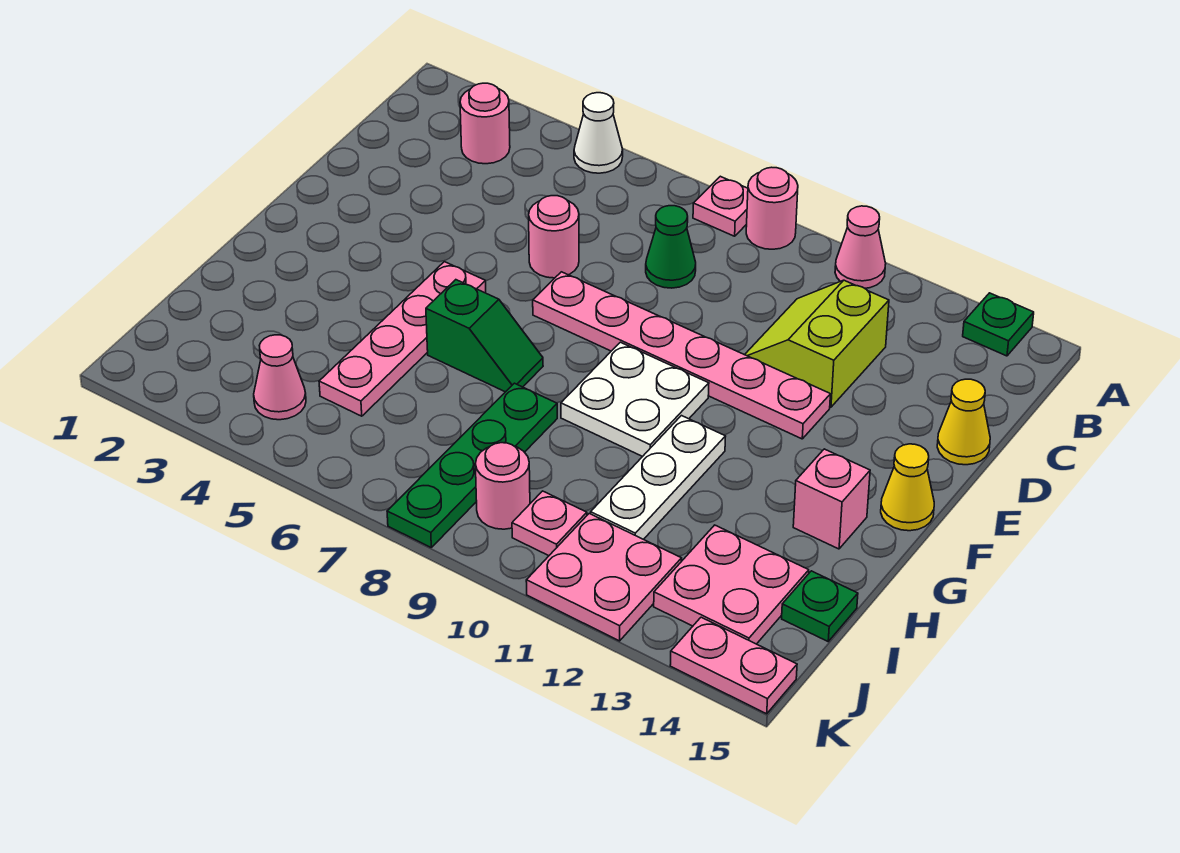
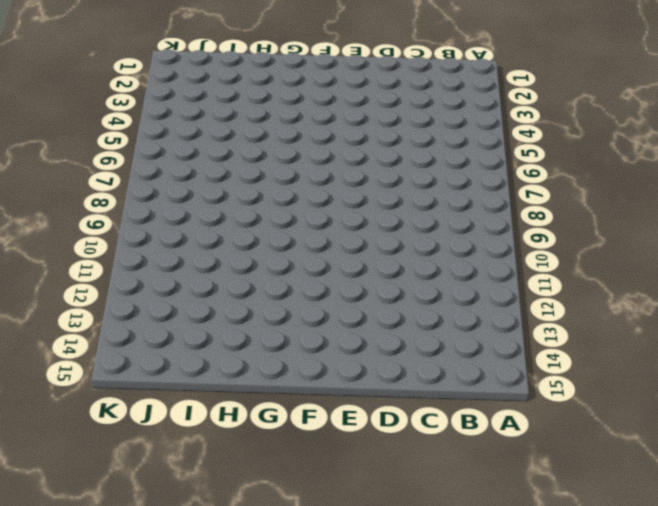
none -> white cone A5 level 1
none -> pink plate A8 level 1
none -> pink round brick A9 level 1

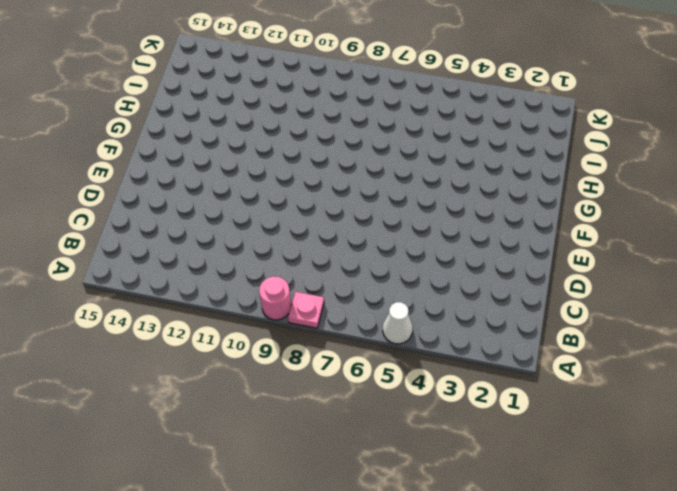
none -> pink cone A11 level 1
none -> green plate A14 level 1
none -> pink round brick B3 level 1

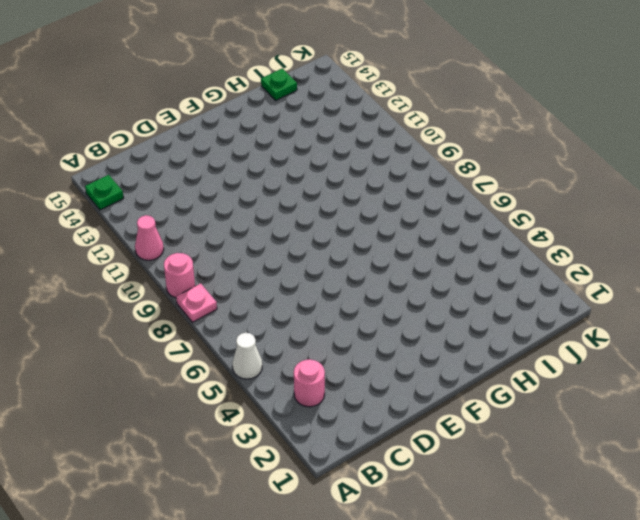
none -> green cone C8 level 1
none -> lime slope C11:D12 level 1 top 12
none -> pink round brick D6 level 1

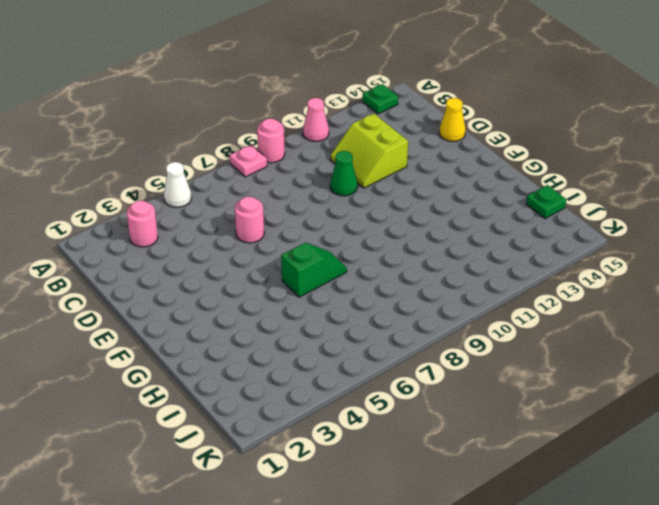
green cone D10 level 1 -> green cone C8 level 1
none -> pink plate E7:E12 level 1
none -> pink plate F5:I5 level 1
none -> white plate F9:G10 level 1

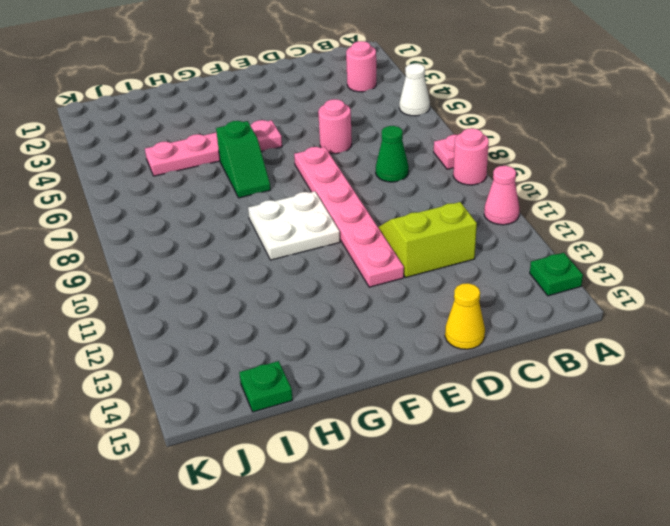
none -> yellow cone F15 level 1
none -> white plate G11:I11 level 1
none -> pink brick G14 level 1

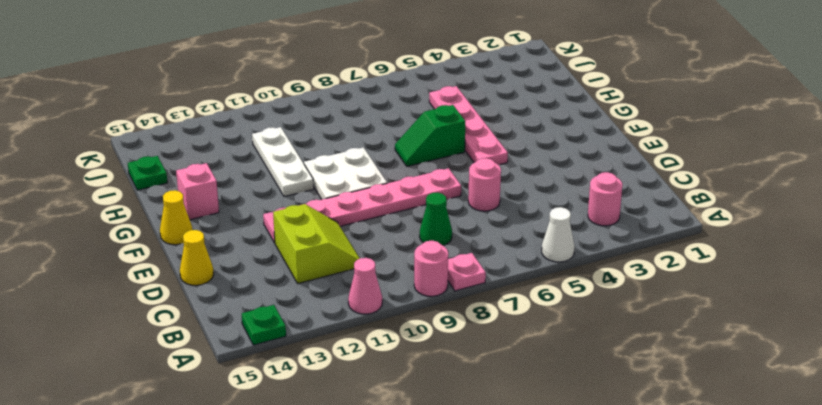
none -> green plate H8:K8 level 1
none -> pink plate I13:J14 level 1
none -> pink cone J4 level 1

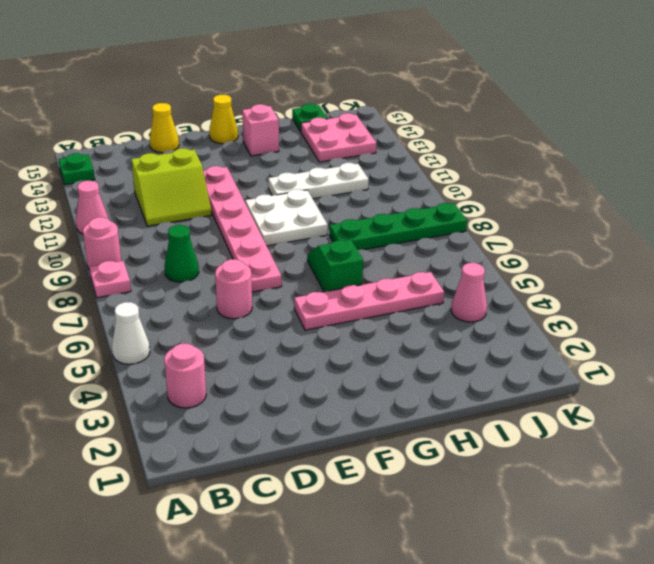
none -> pink round brick J9 level 1
none -> pink plate J10 level 1
none -> pink plate J11:K12 level 1

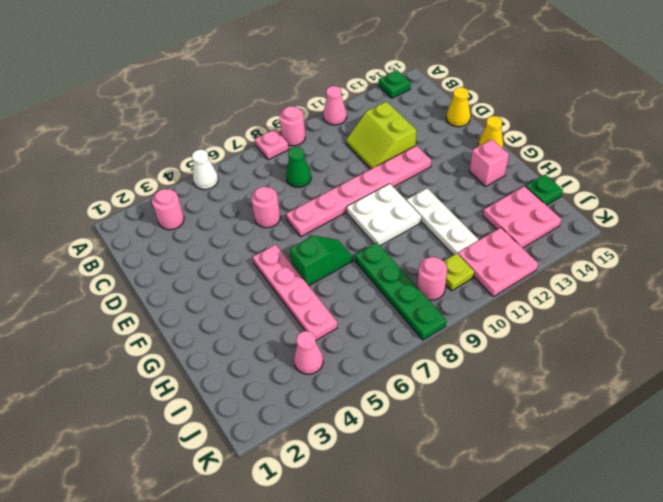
lime plate J10 level 1 -> pink plate J10 level 1
none -> pink plate K14:K15 level 1

